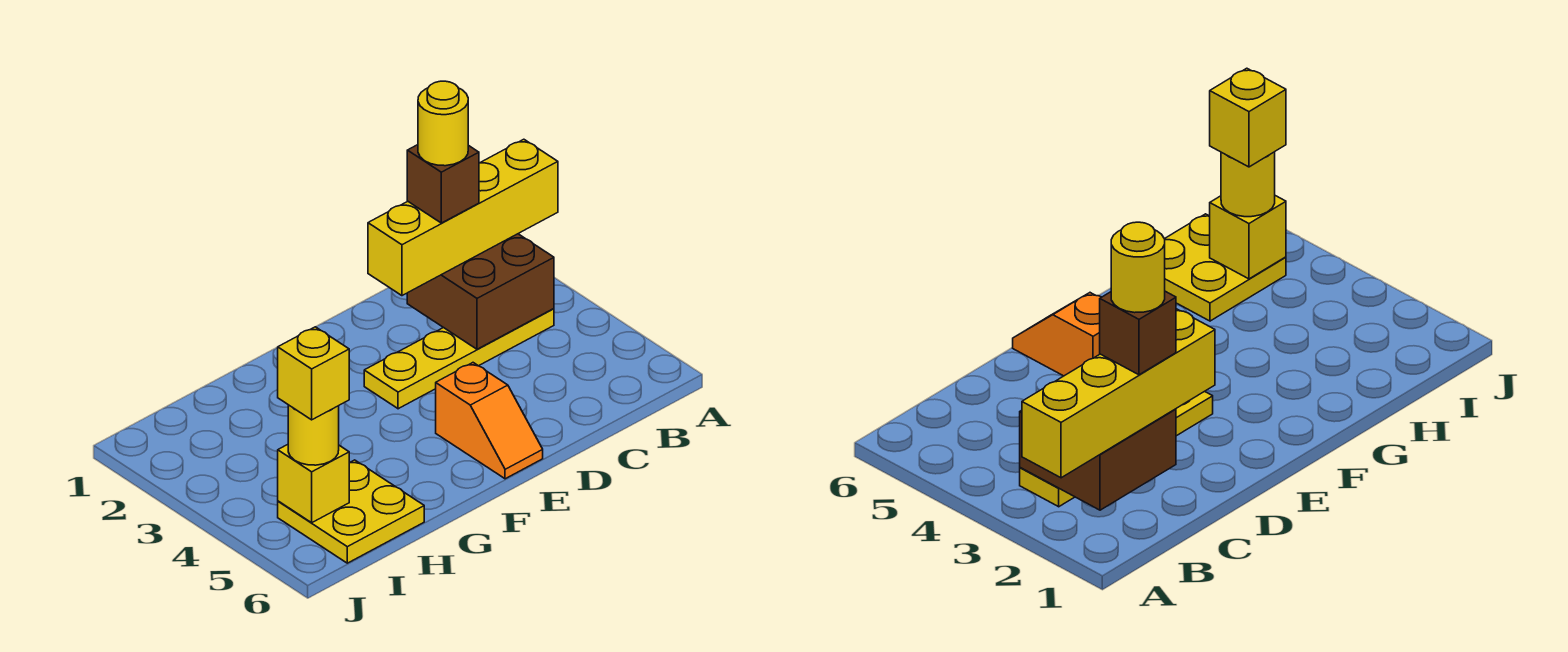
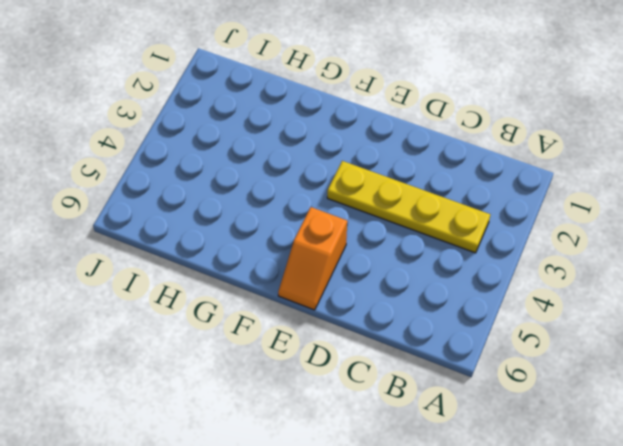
none -> yellow plate H5:I6 level 1
none -> brown brick B2:C3 level 2

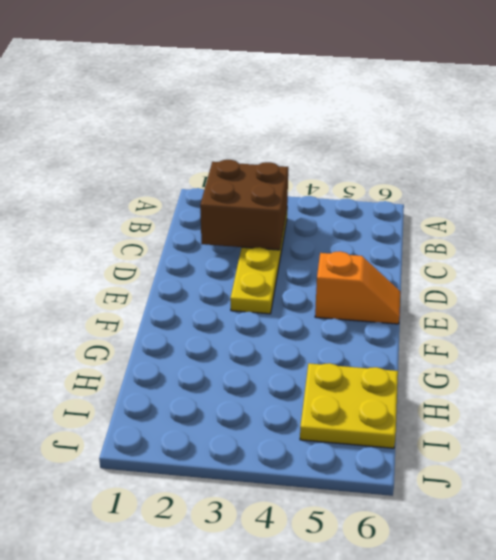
none -> yellow brick I5 level 2
none -> yellow brick A2:D2 level 3

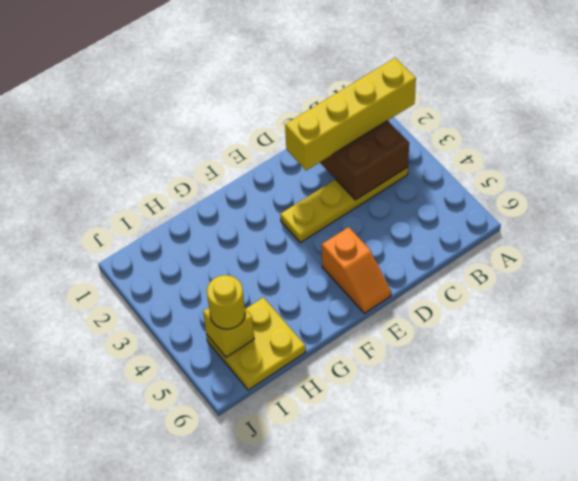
none -> brown brick C2 level 4
none -> yellow brick I5 level 4

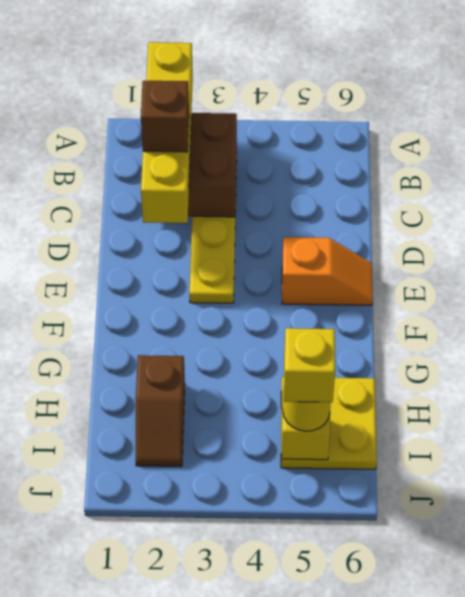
brown slope H2:I2 level 1 top H -> none
none -> yellow round brick C2 level 5

